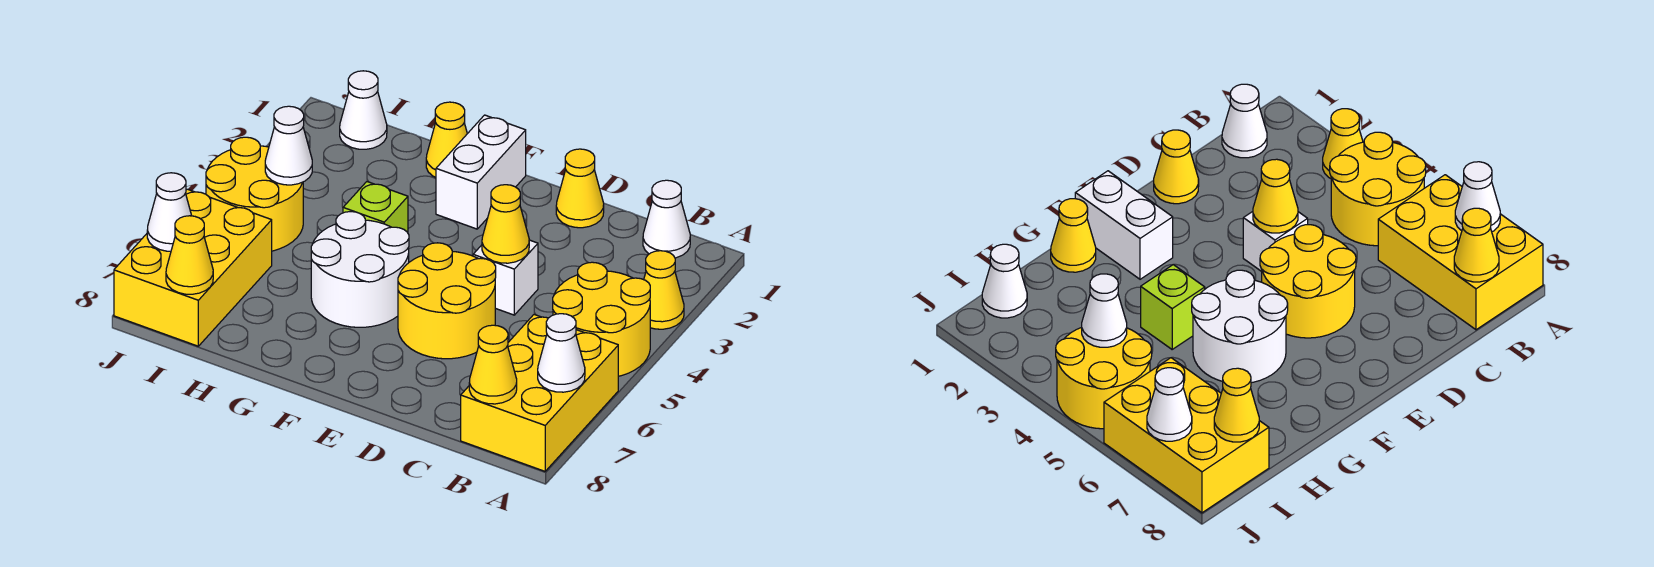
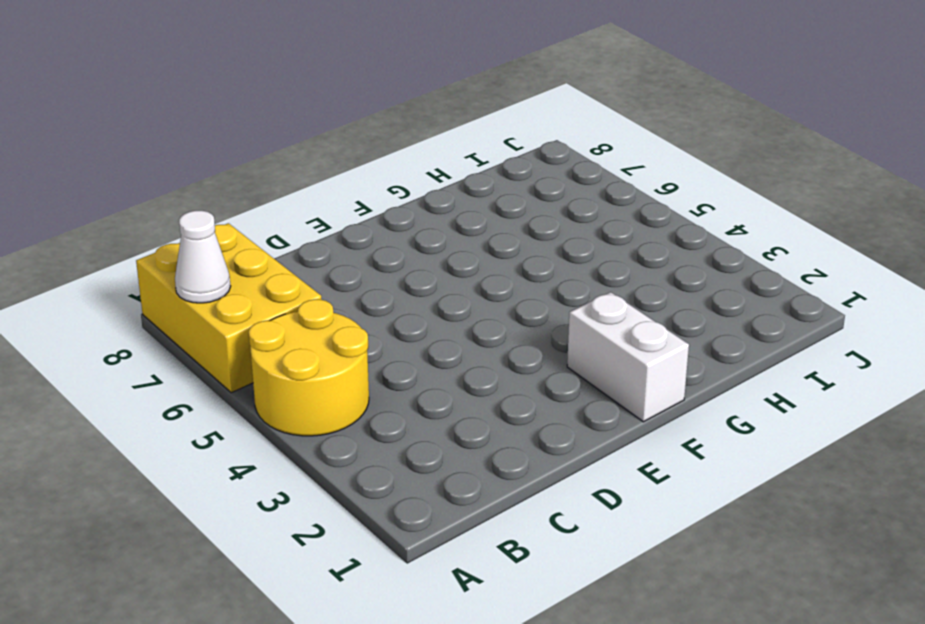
none -> yellow cone A3 level 1
none -> white cone B1 level 1
none -> yellow cone D1 level 1

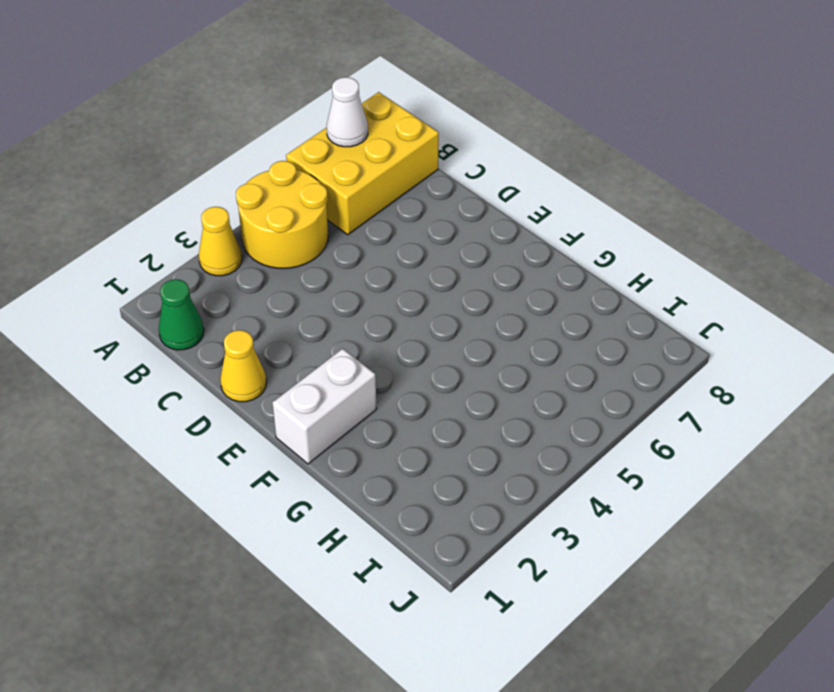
green cone B1 level 1 -> white cone B1 level 1
none -> white brick D4 level 1
none -> yellow round brick D5:E6 level 1
none -> white round brick F5:G6 level 1

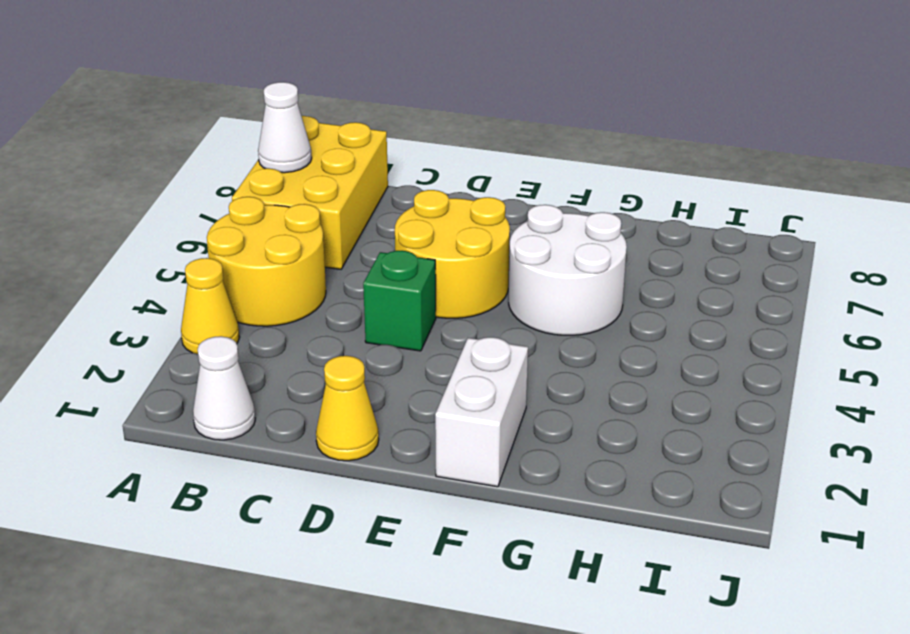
green brick D4 level 1 -> white brick D4 level 1
none -> yellow cone G1 level 1
none -> lime brick G4 level 1
none -> white cone I1 level 1

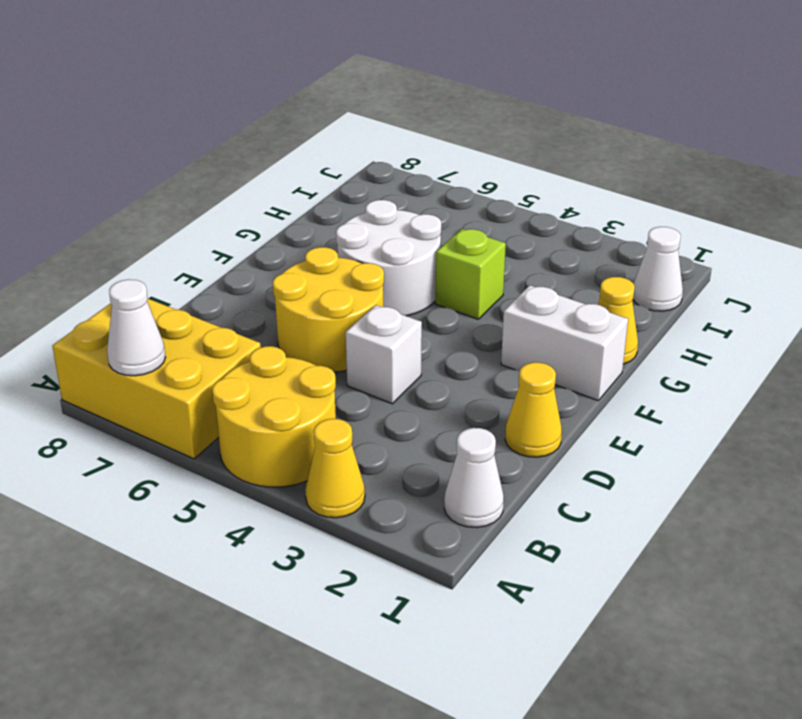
none -> yellow round brick I4:J5 level 1
none -> yellow brick I6:J8 level 1
none -> yellow cone B8 level 2

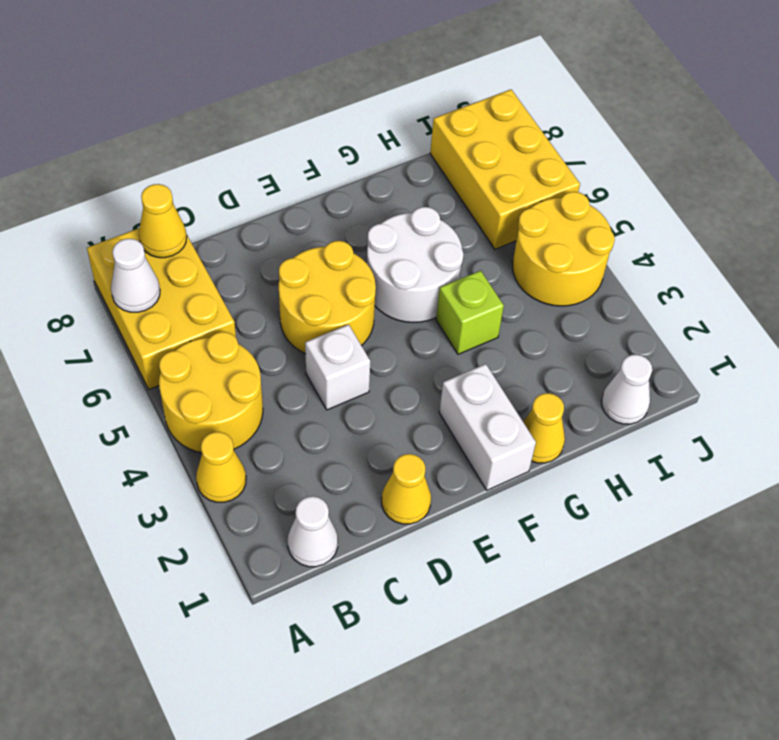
none -> yellow cone D4 level 2
none -> white cone I4 level 2
none -> yellow cone I8 level 2

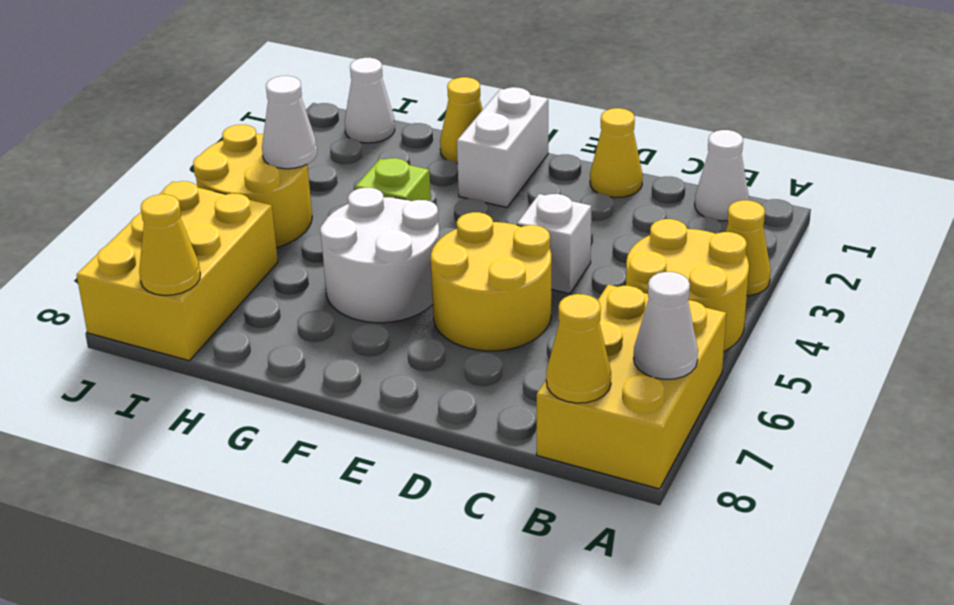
none -> yellow cone D4 level 2
none -> white cone J7 level 2

